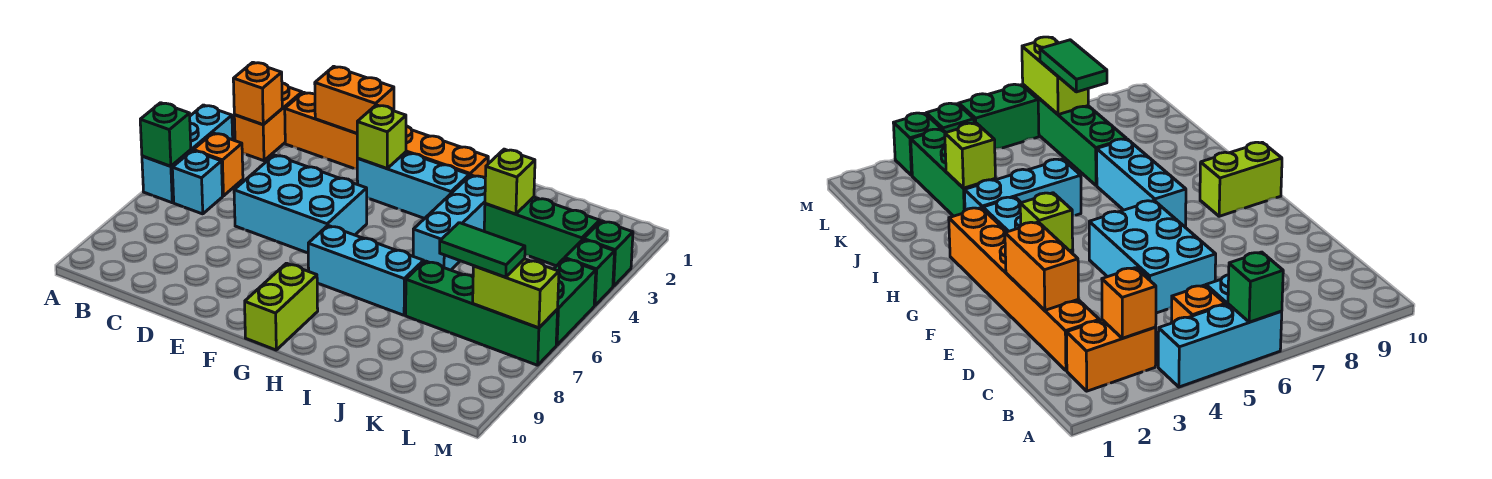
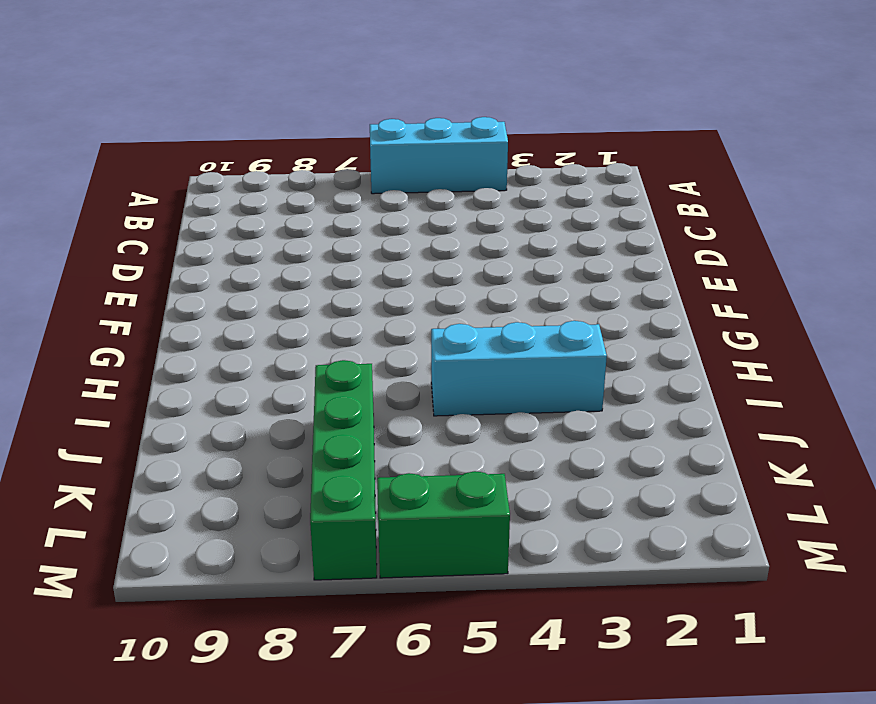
none -> orange brick B2:B3 level 1
none -> orange brick B5 level 1
none -> cyan brick B6 level 1

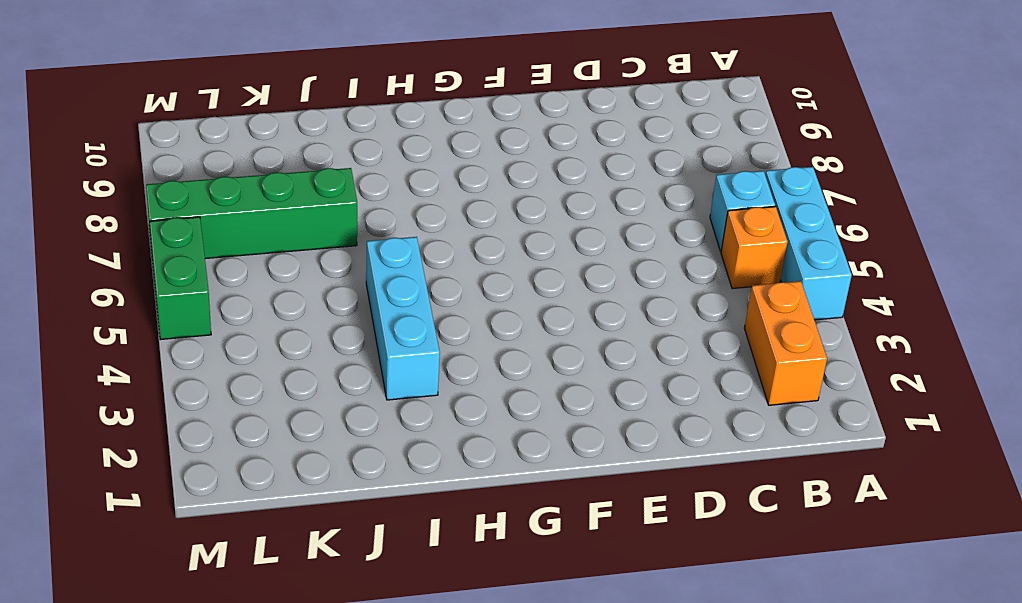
none -> orange brick C2:H2 level 1
none -> cyan brick D5:F6 level 1
none -> cyan brick F3:H3 level 1

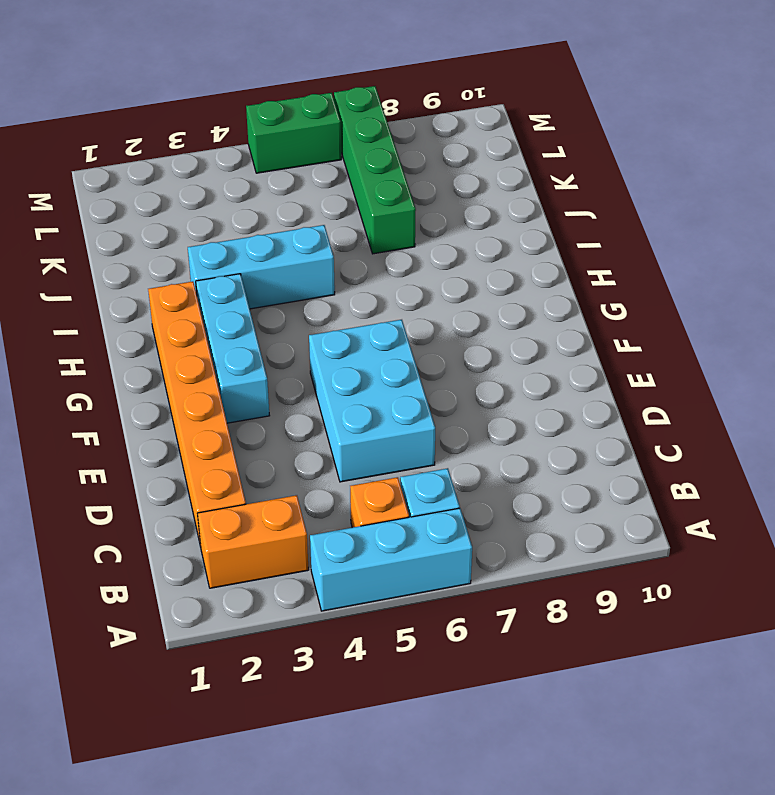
none -> cyan brick G7:I7 level 1
none -> lime brick G9:G10 level 1
none -> green brick J3:L3 level 1

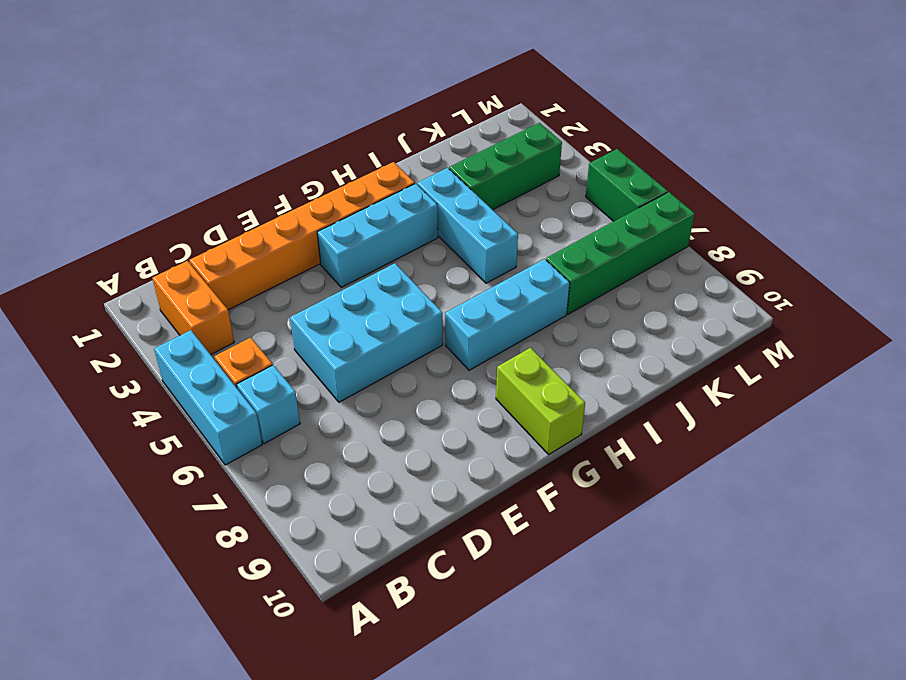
none -> green brick M3 level 1
none -> green brick M4 level 1
none -> green brick A6 level 2

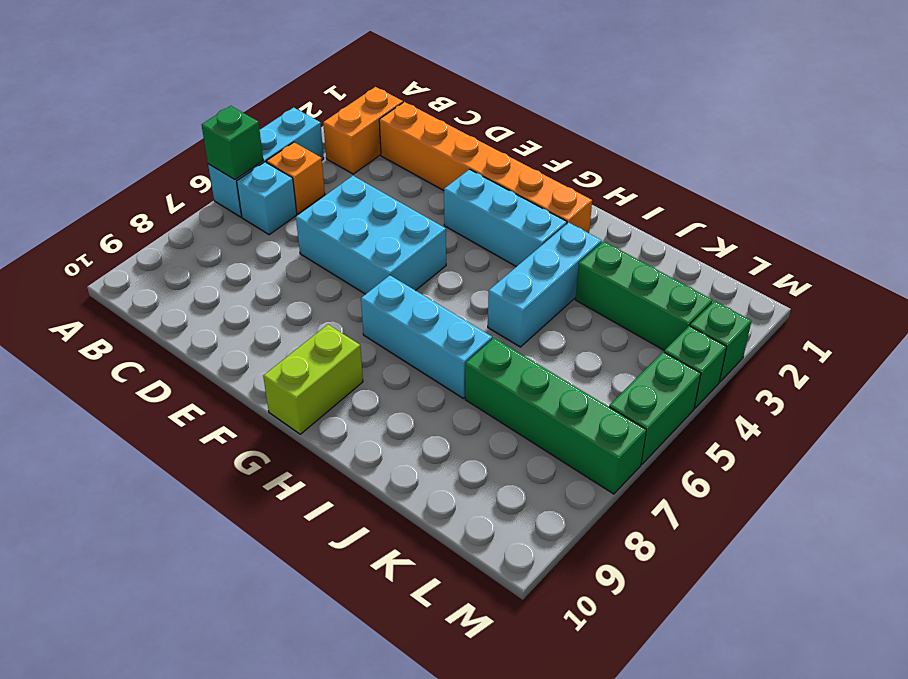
none -> orange brick B3 level 2
none -> orange brick D2:E2 level 2
none -> lime brick F3 level 2

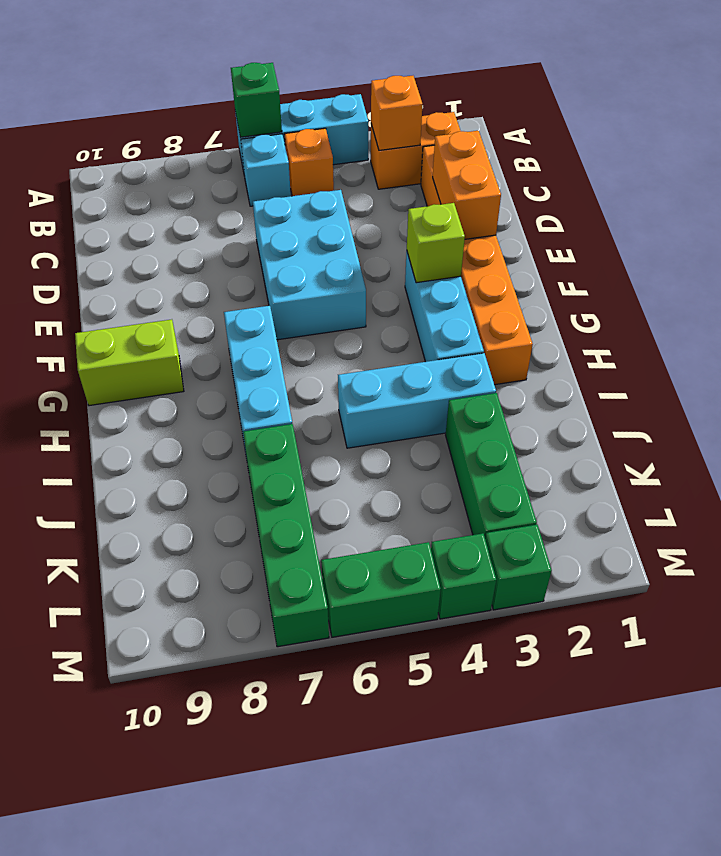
none -> lime brick J3 level 2
none -> lime brick L7:M7 level 2
none -> green tile K7:L7 level 3

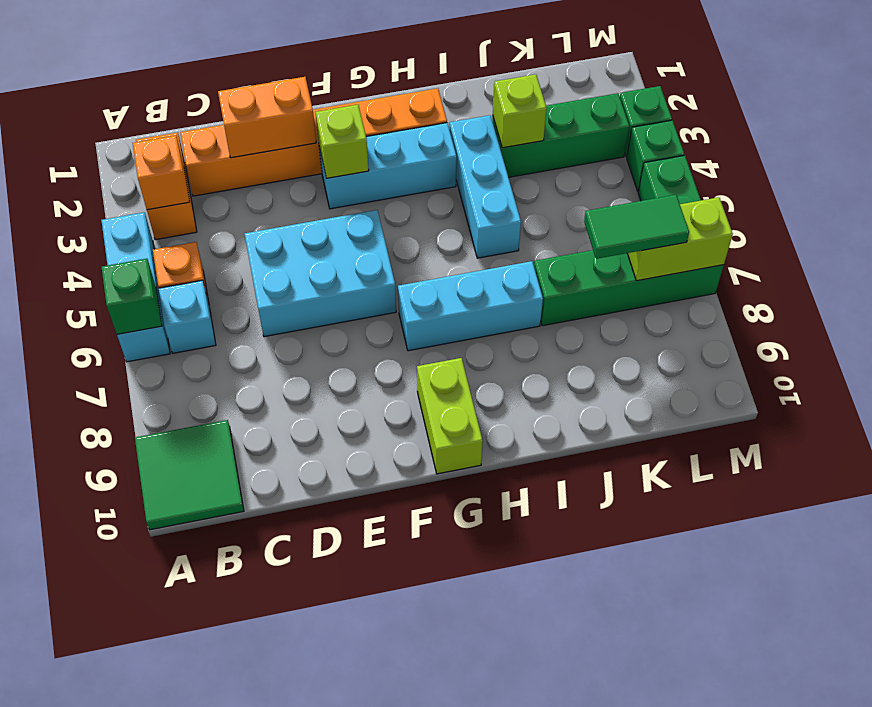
green tile A9:B10 level 1 -> none

